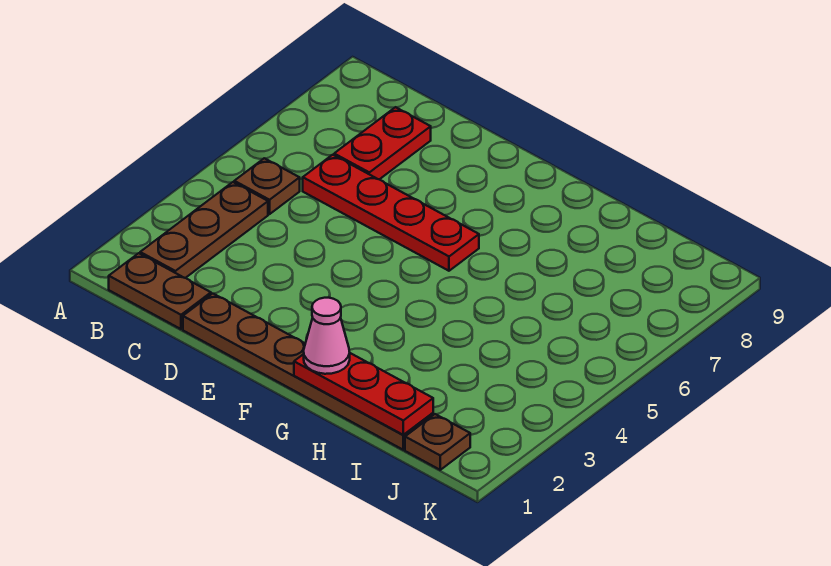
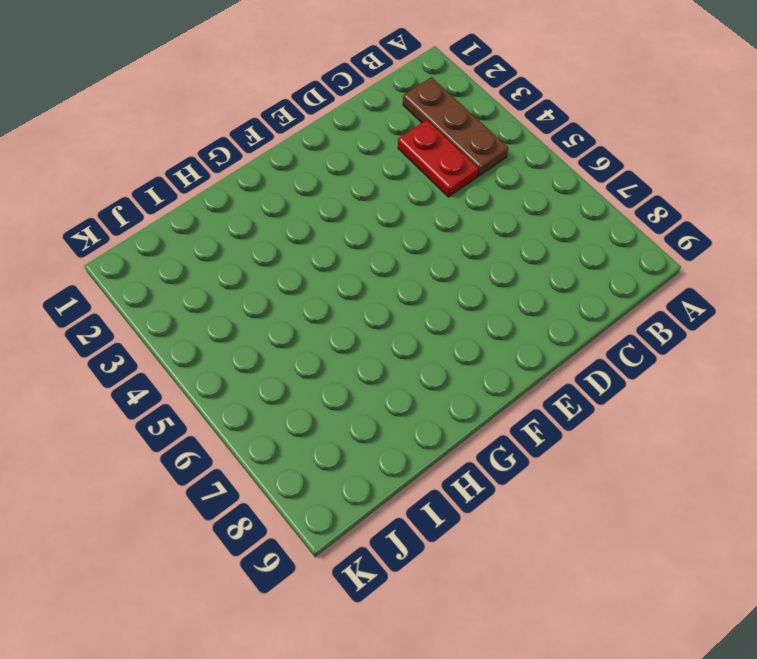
red plate C3:C4 level 1 -> red plate C7:C8 level 1
none -> brown plate B1:C1 level 1
none -> brown plate B5 level 1

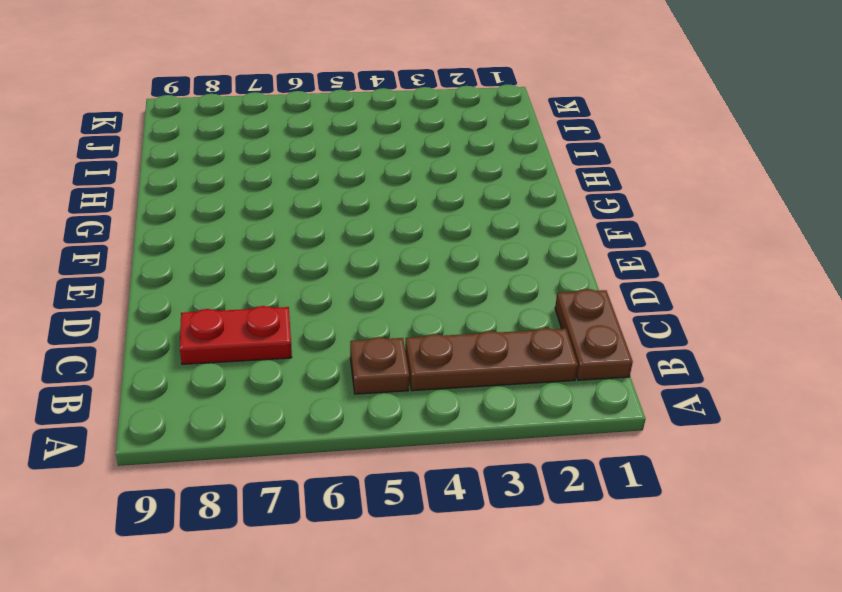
none -> red plate C6:F6 level 1
none -> brown plate D1:I1 level 1

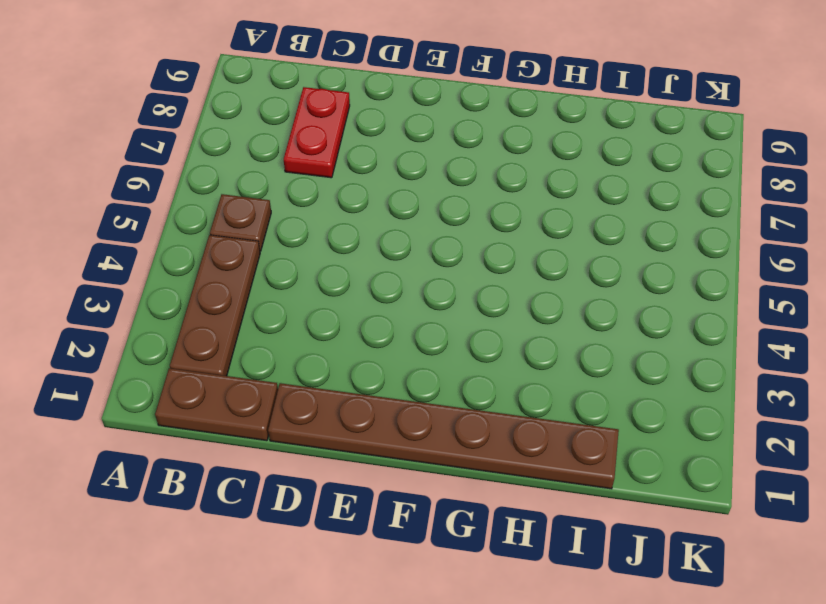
none -> red plate C6:F6 level 1
none -> brown plate J1 level 1

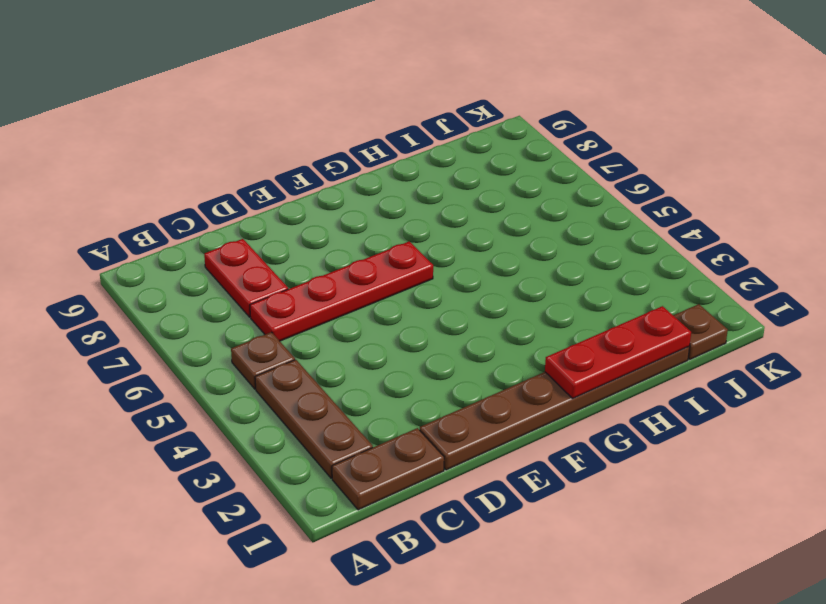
none -> pink cone G1 level 3

